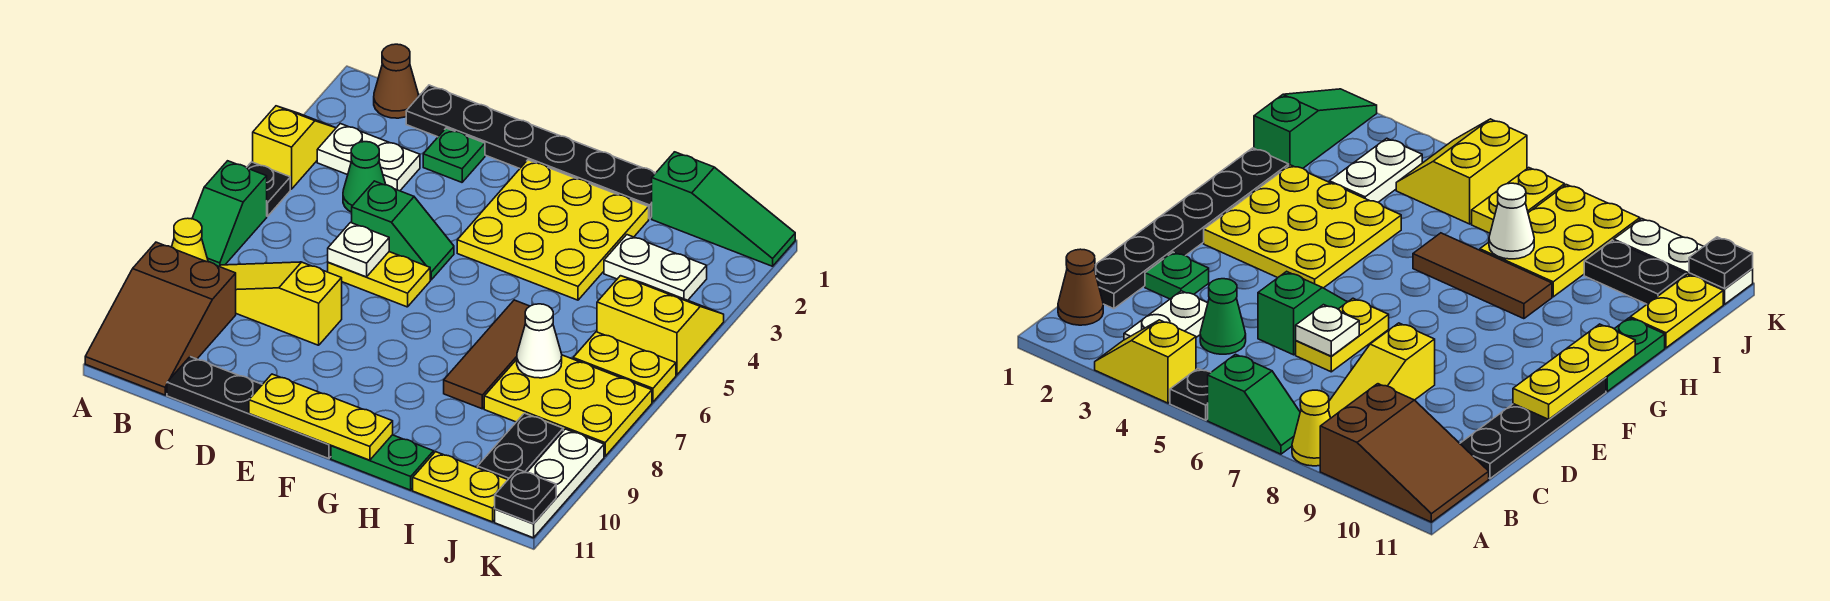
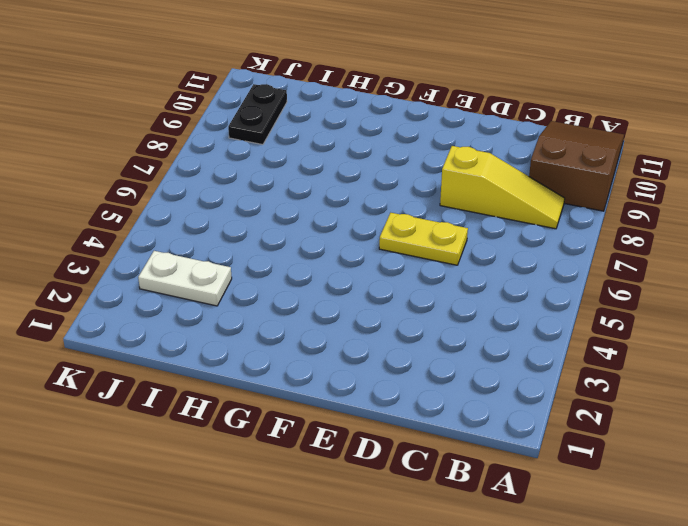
none -> yellow slope A3:A4 level 1 top 4
none -> black plate A5 level 1
none -> green slope A6:A7 level 1 top 6

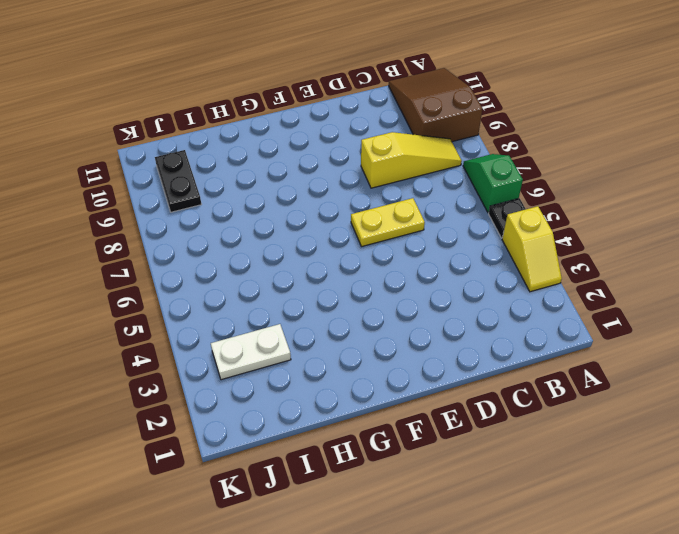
none -> yellow cone A8 level 1
none -> brown cone B1 level 1
none -> white plate B3:C3 level 1

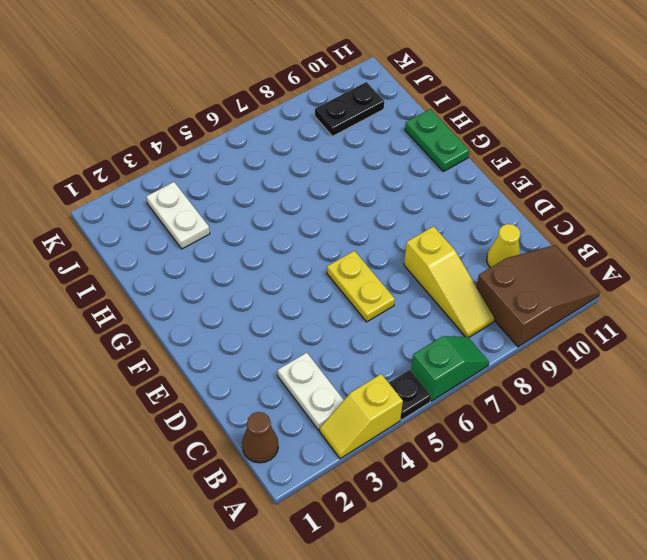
yellow cone C10 level 1 -> yellow cone A8 level 1
none -> black plate C1:H1 level 1
none -> green cone C4 level 1
none -> black plate C11:F11 level 1

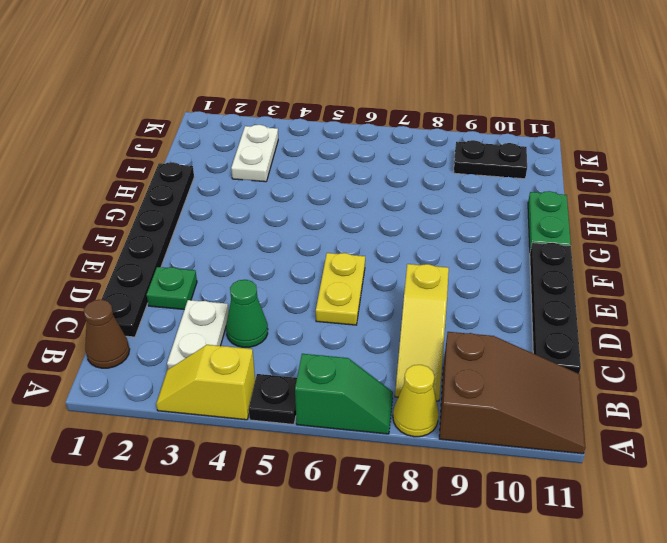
none -> green slope D5:E5 level 1 top D
none -> yellow plate F2:H4 level 1
none -> brown tile H6:H8 level 1

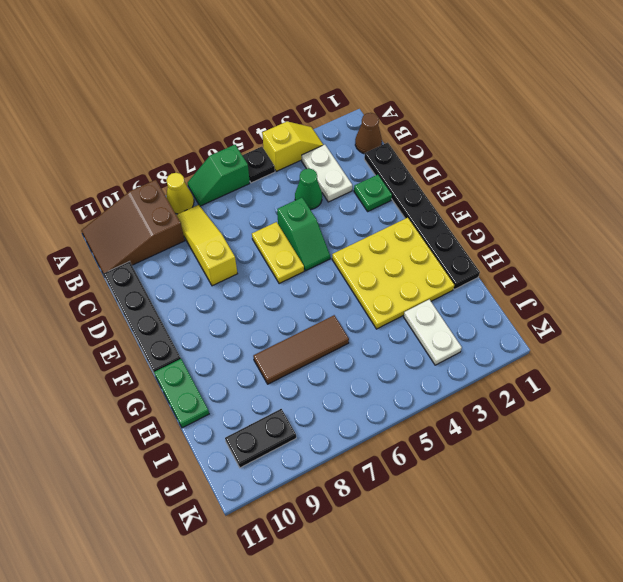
none -> green slope I1:K1 level 1 top I
none -> yellow plate I7:K8 level 1
none -> yellow plate I11:J11 level 1

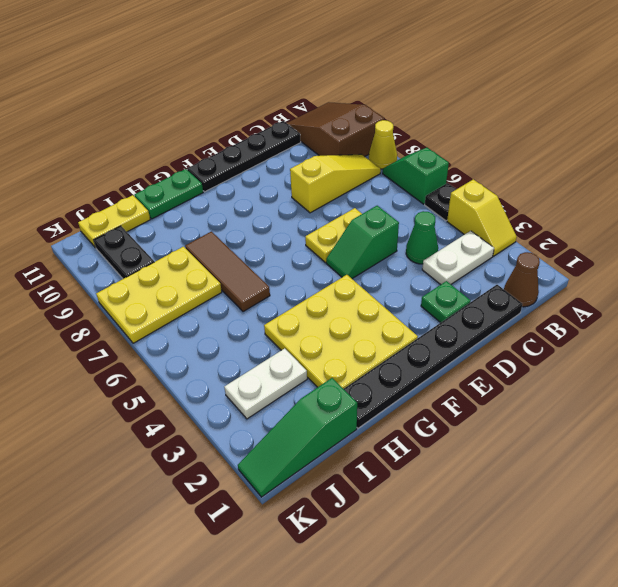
none -> yellow slope J4:K5 level 1 top 5
none -> yellow plate J6:K6 level 1
none -> white plate K9:K11 level 1

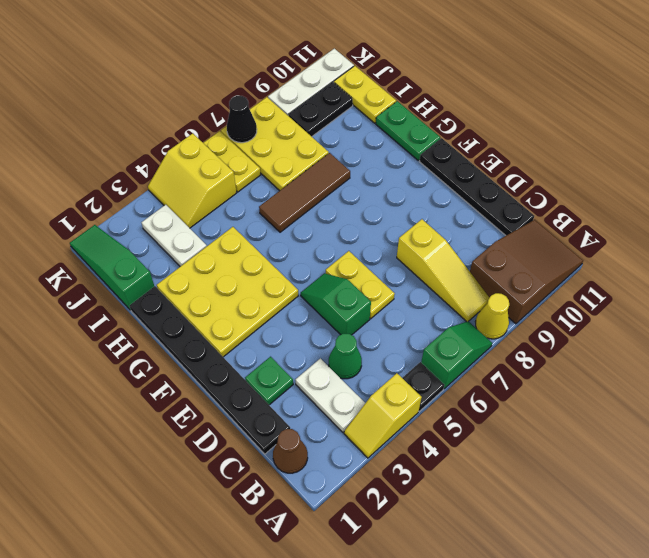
black cone K7 level 2 -> none
none -> white plate D6 level 2
none -> yellow plate E11:G11 level 2
none -> white cone I7 level 2

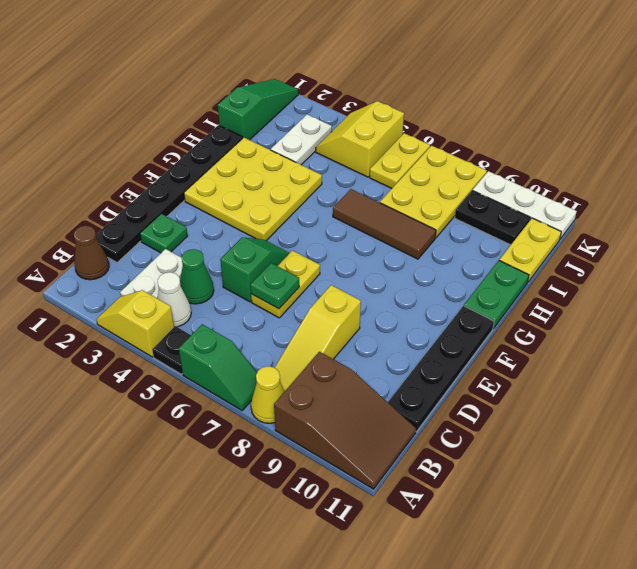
white cone B4 level 1 -> white cone I7 level 2
green plate D6 level 2 -> white plate D6 level 2
none -> yellow plate E11:G11 level 2
none -> black plate K11 level 2

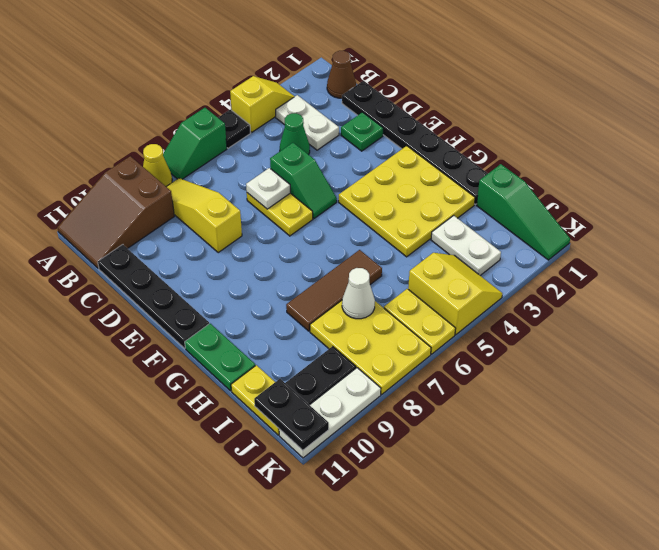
black plate J11:K11 level 2 -> black plate K11 level 2
none -> yellow plate E11:G11 level 2

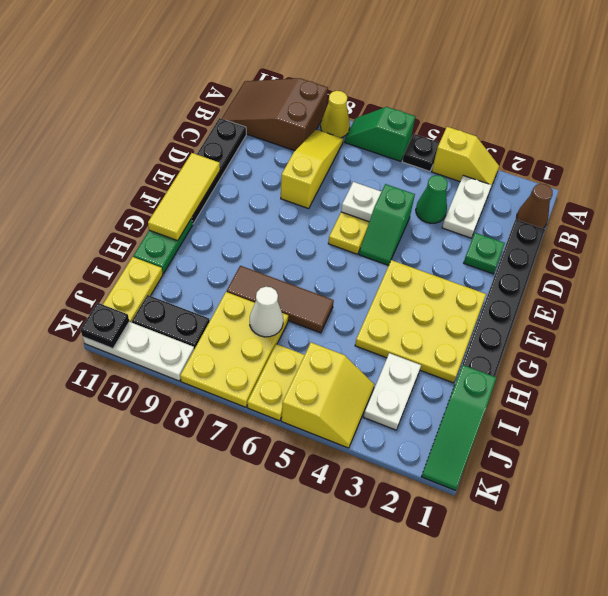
yellow tile E11:G11 level 2 -> yellow plate E11:G11 level 2

